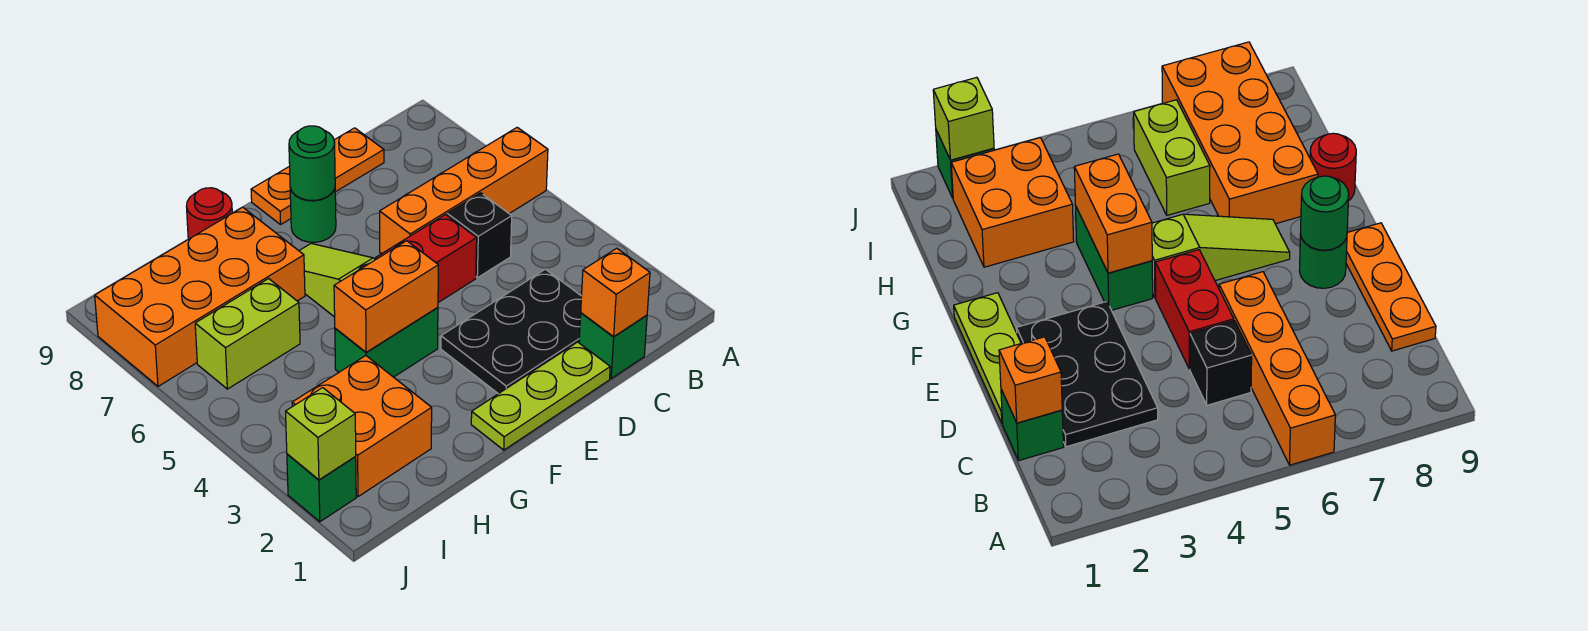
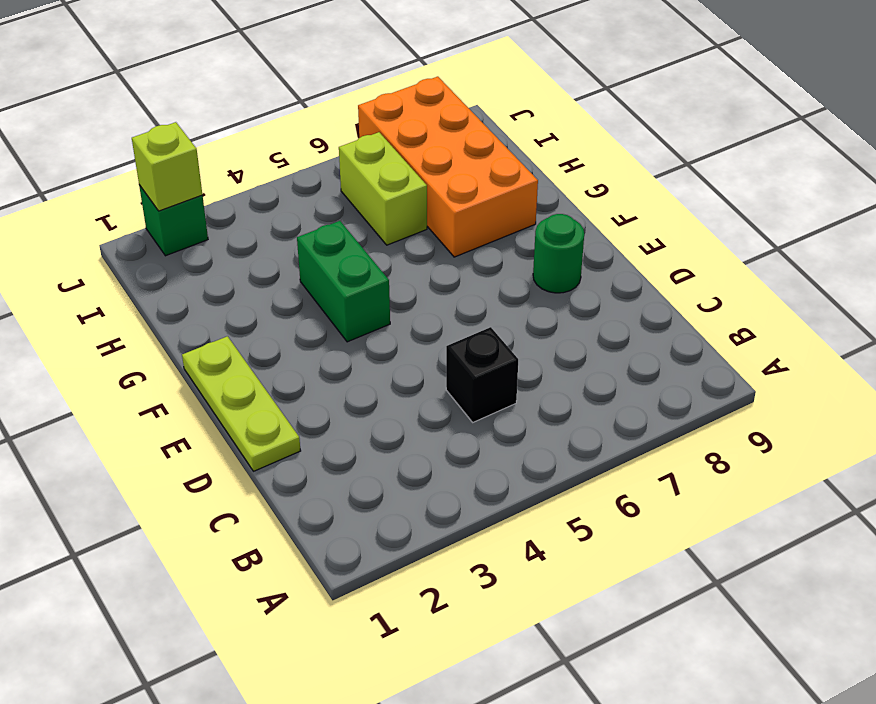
none -> orange brick A6:D6 level 1
none -> green brick C1 level 1
none -> black plate C2:E3 level 1

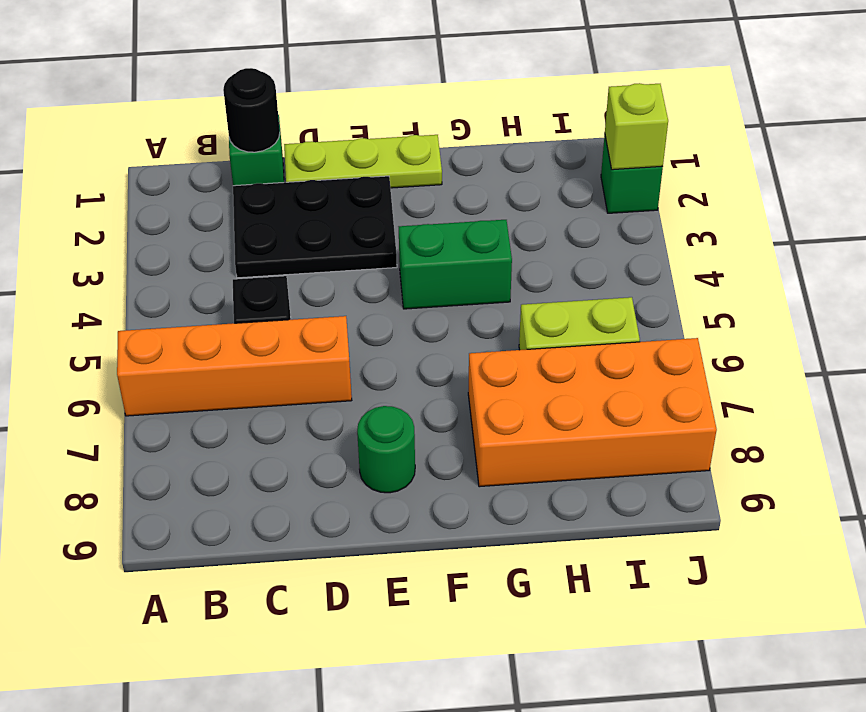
black round brick C1 level 2 -> orange brick C1 level 2
none -> orange plate C9:E9 level 1
none -> red brick D5:E5 level 1
none -> lime slope F5:F7 level 1 top 5

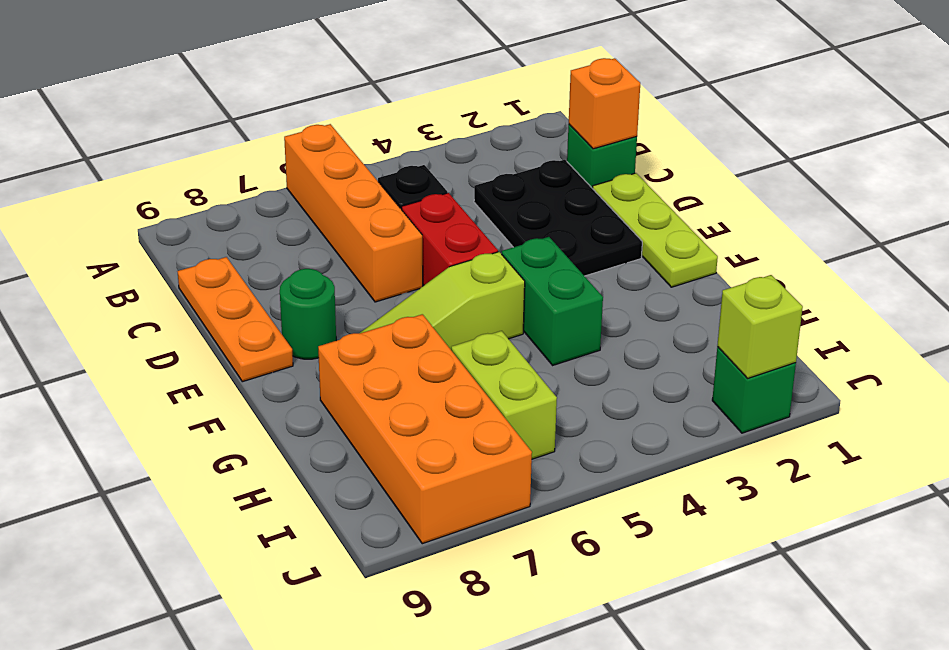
none -> red round brick G9 level 1
none -> orange brick H2:I3 level 1
none -> green round brick E8 level 2

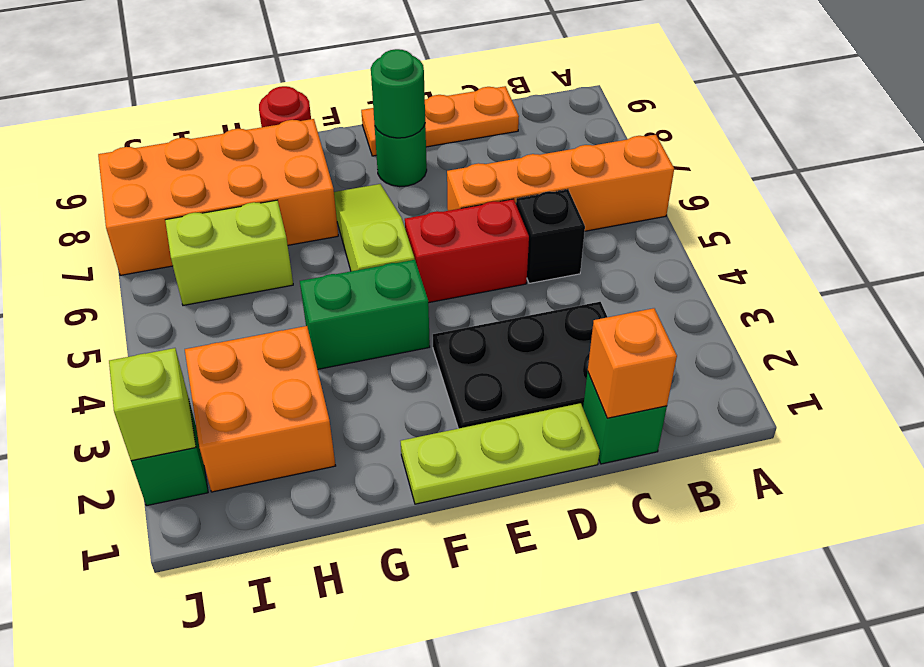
none -> orange brick F4:G4 level 2

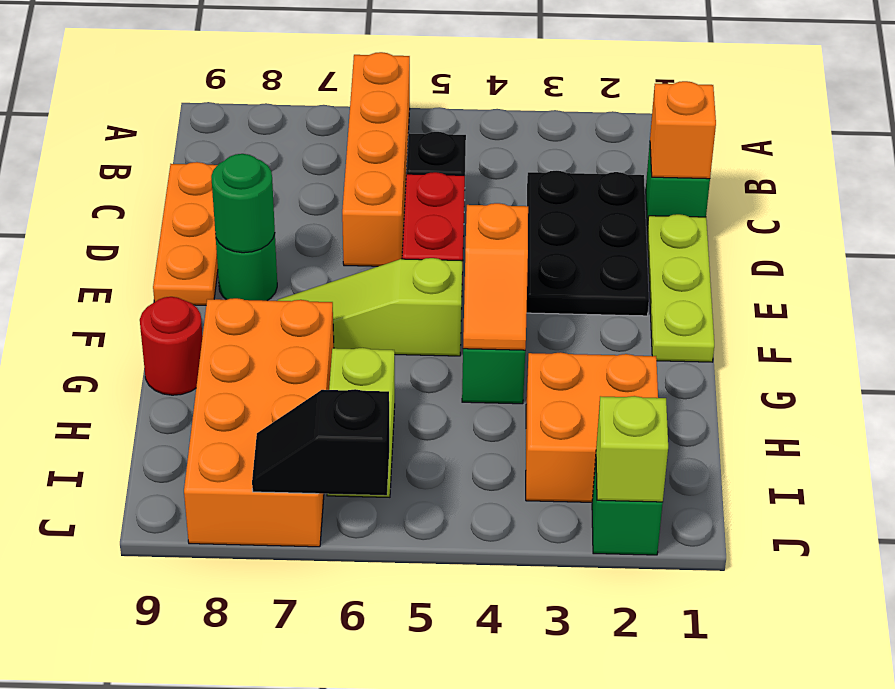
orange slope F4:G4 level 2 top F -> orange brick F4:G4 level 2
black slope J6:J7 level 2 top 6 -> none

